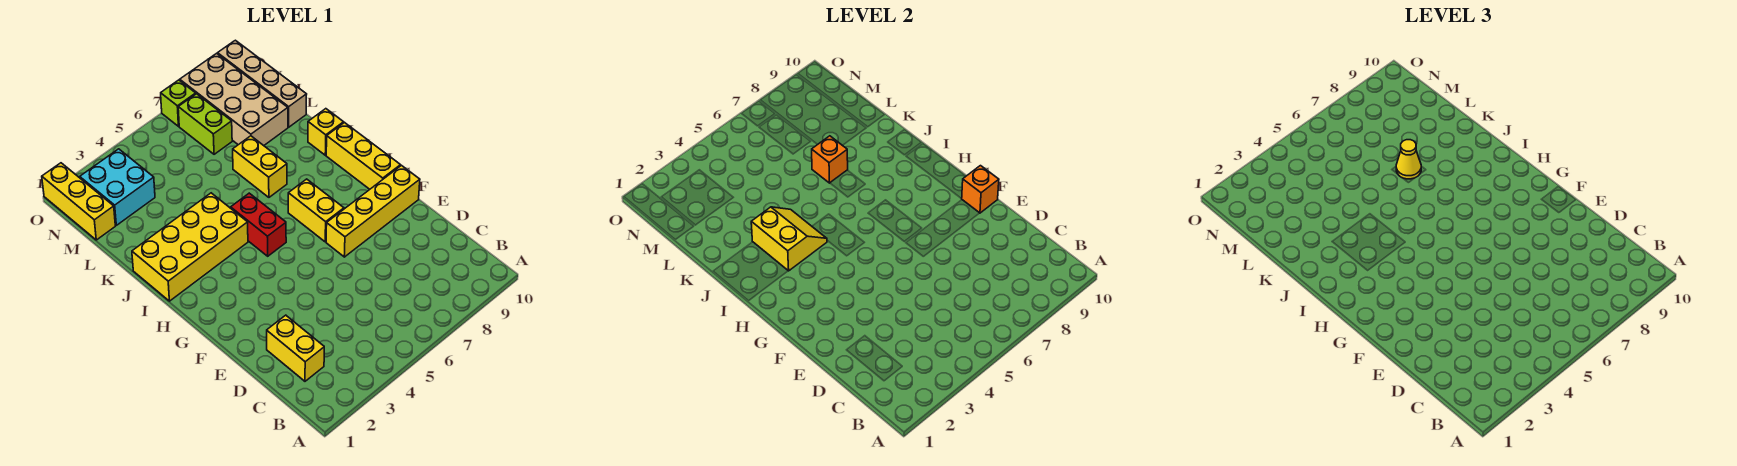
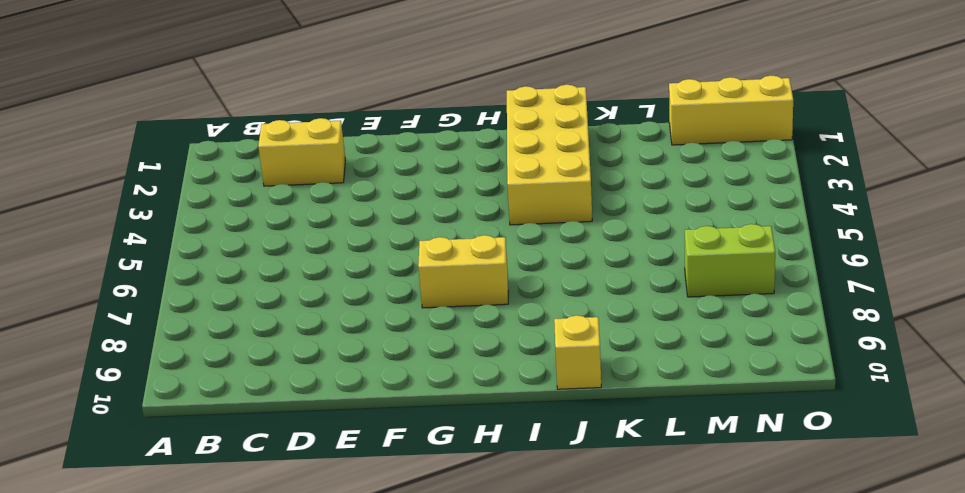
none -> yellow brick F7:F10 level 1
none -> yellow brick G10:I10 level 1
none -> red brick H5:I5 level 1

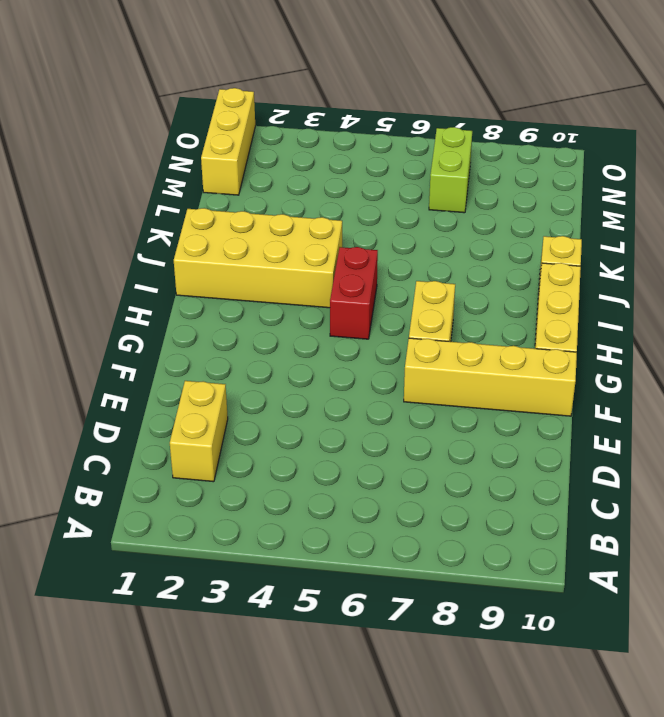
none -> yellow brick J7:K7 level 1
none -> tan brick L8:O9 level 1
none -> tan brick L10:O10 level 1

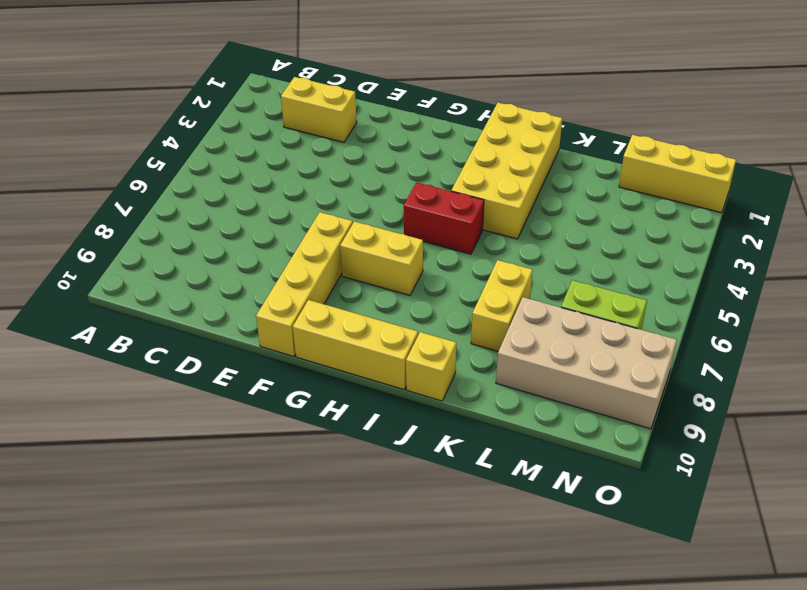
yellow brick K7:K8 level 1 -> yellow brick J7:K7 level 1
none -> tan brick L10:O10 level 1
none -> cyan brick M2:N3 level 1
none -> lime brick O7 level 1

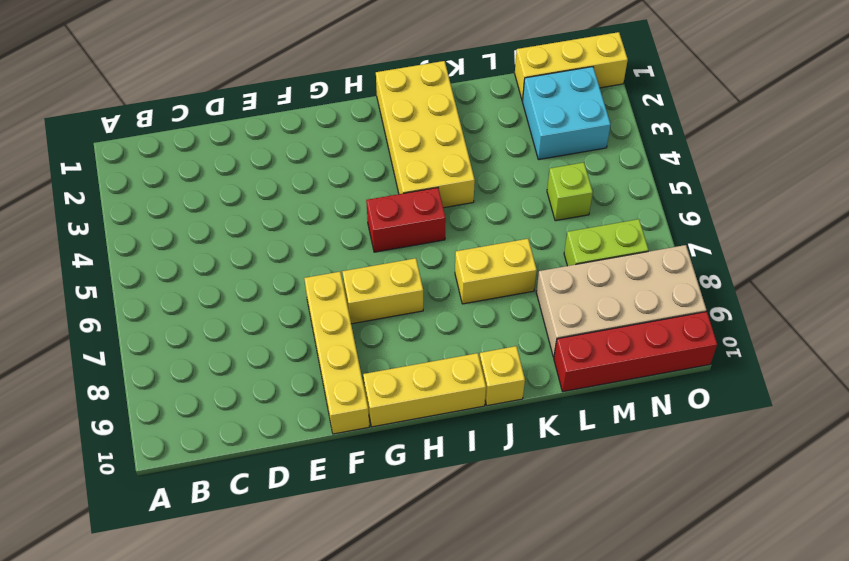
red brick L10:O10 level 1 -> tan brick L10:O10 level 1
lime brick M5 level 1 -> lime brick O7 level 1
none -> yellow brick C2:D2 level 1
none -> orange brick F10 level 2
none -> yellow slope I3:J4 level 2 top 3

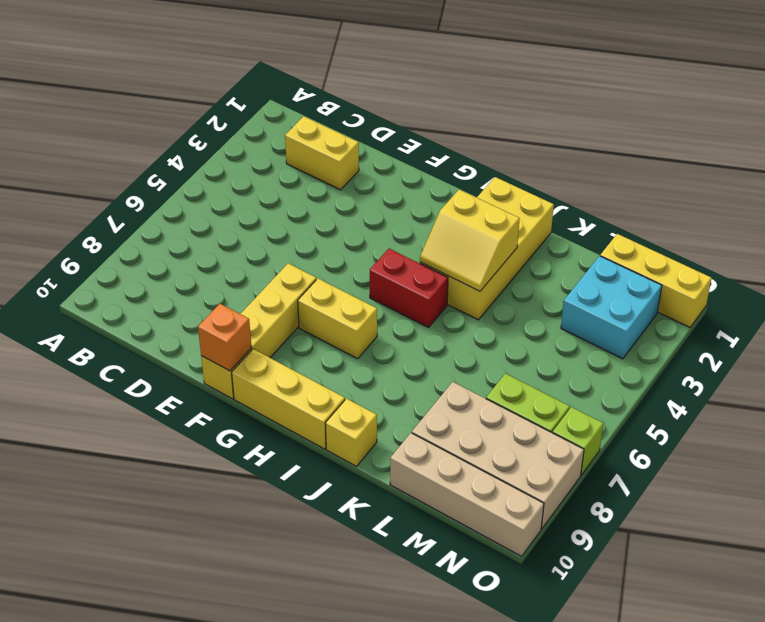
none -> yellow brick J7:K7 level 1
none -> orange brick K7 level 2
none -> yellow cone K7 level 3

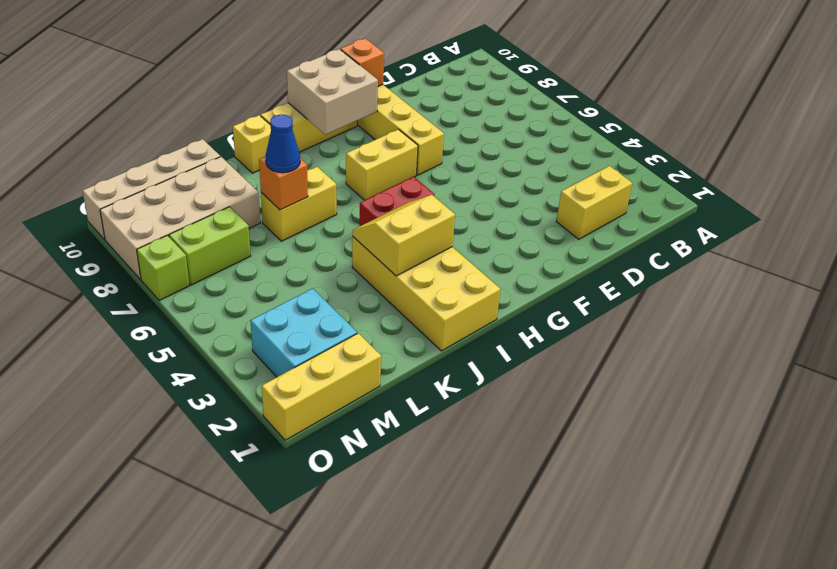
tan brick G9:H10 level 2 -> none
blue cone K7 level 3 -> yellow cone K7 level 3

